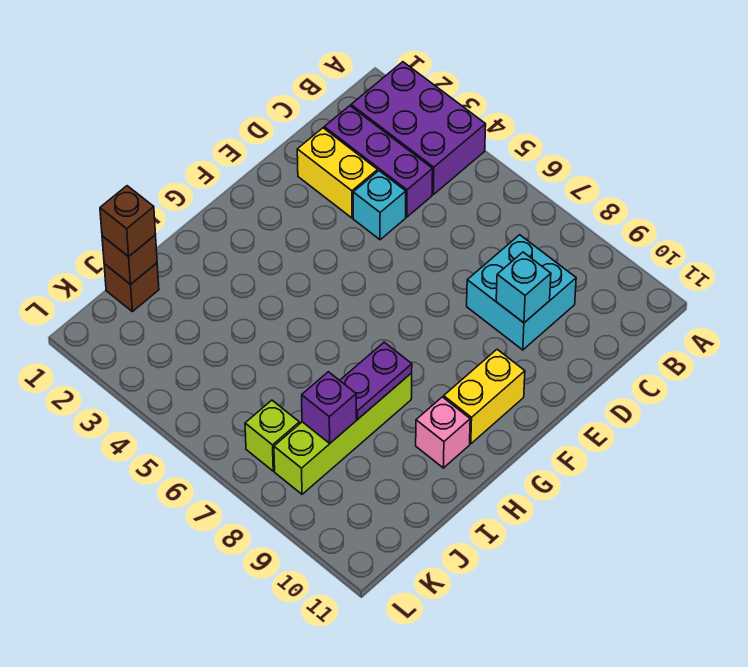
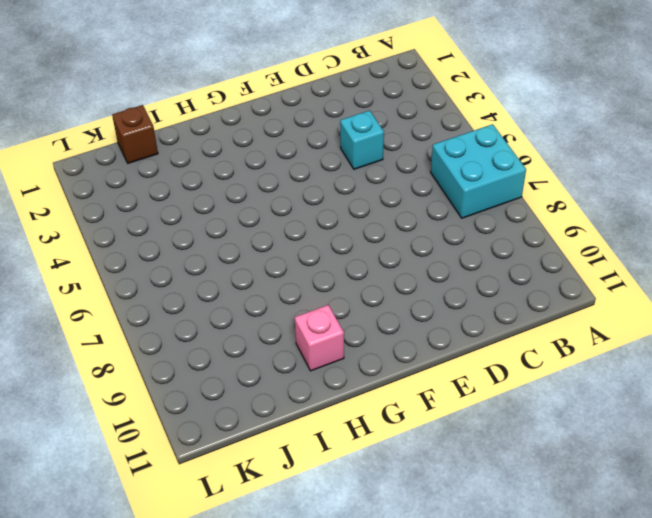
cyan brick A6:B7 level 1 -> cyan brick C8:D9 level 1
none -> purple brick A2:B4 level 1
none -> purple brick C2:C4 level 1
none -> yellow brick D2:D3 level 1

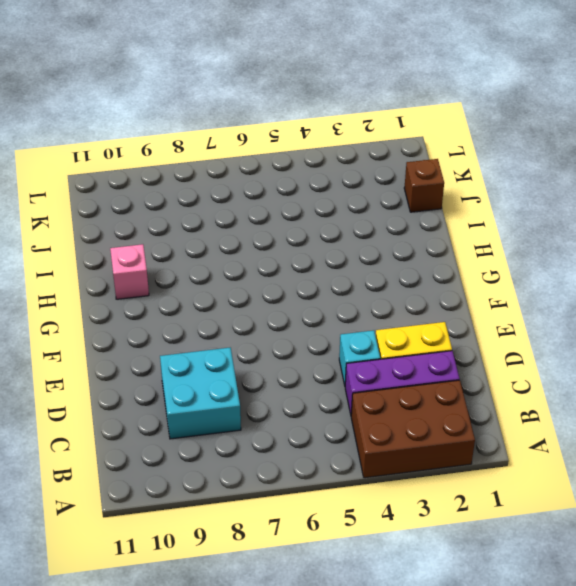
brown brick A2:B4 level 1 -> purple brick A2:B4 level 1
none -> yellow brick F10:G10 level 1
none -> lime brick H8:K8 level 1
none -> lime brick K7 level 1

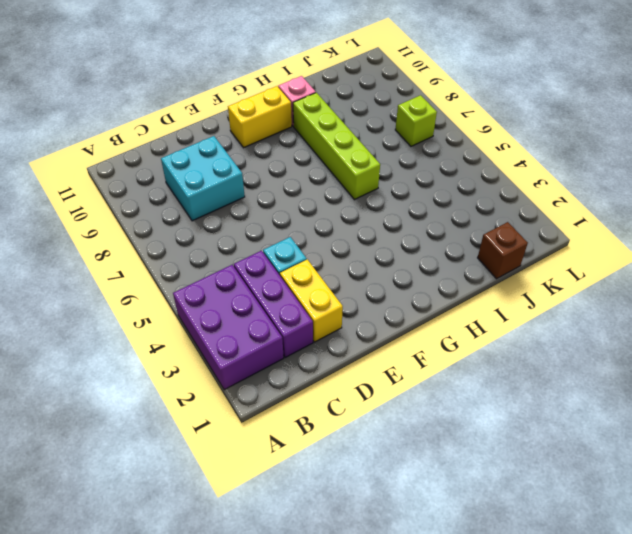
lime brick H6:H9 level 1 -> lime brick H8:K8 level 1
none -> cyan brick D9 level 2
none -> purple plate H8:I8 level 2
none -> brown brick J1 level 2

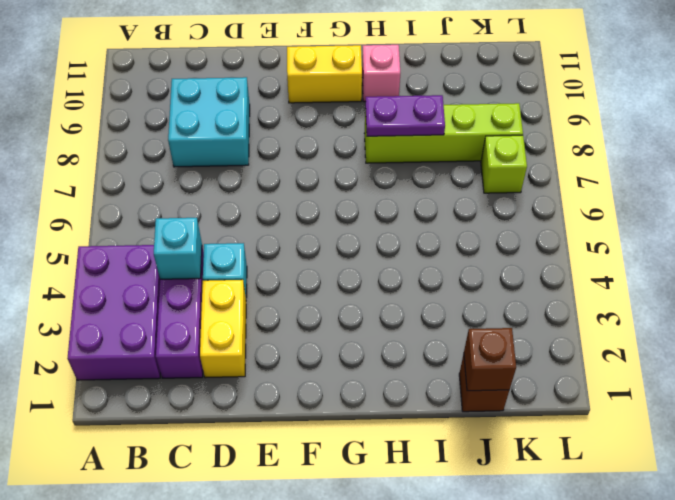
cyan brick C4 level 2 -> cyan brick D9 level 2
none -> purple brick J8 level 2
none -> brown brick J1 level 3

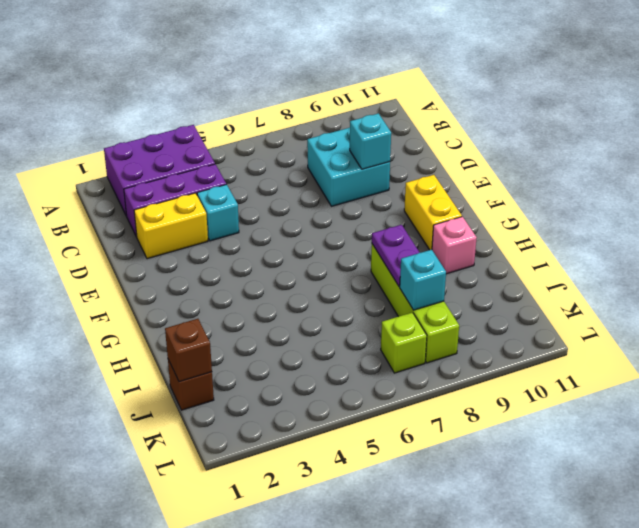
cyan brick J8 level 2 -> purple brick J8 level 2
none -> brown brick J1 level 3

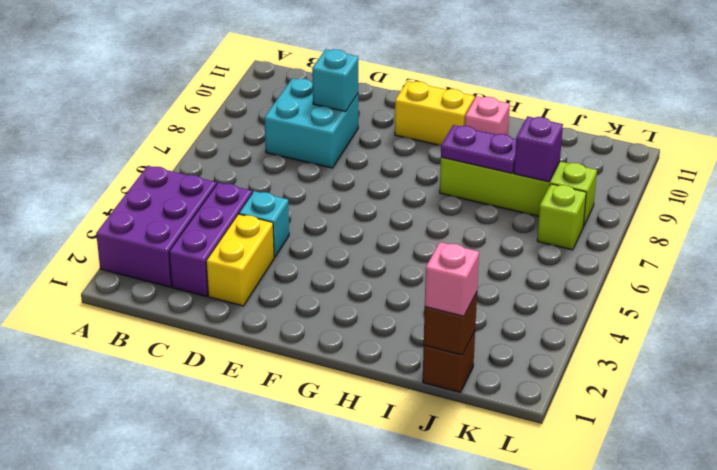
pink brick J1 level 3 -> brown brick J1 level 3

